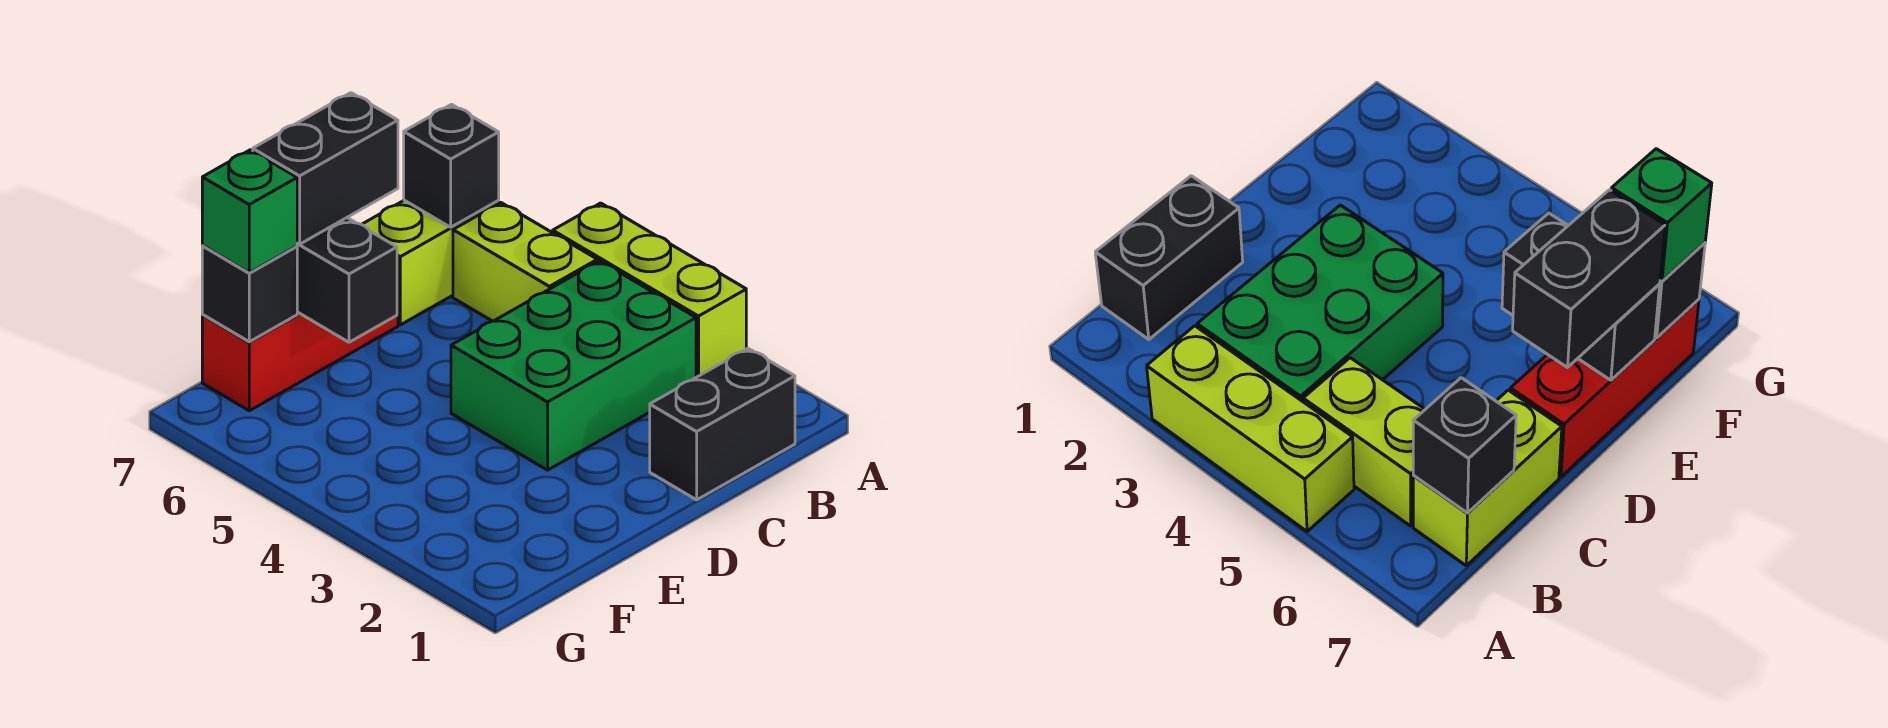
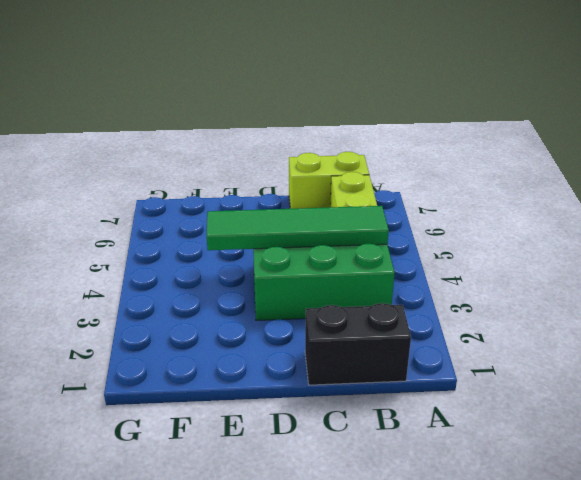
green tile B4:E4 level 2 -> none
none -> lime brick A3:A5 level 1
none -> red brick D7:F7 level 1

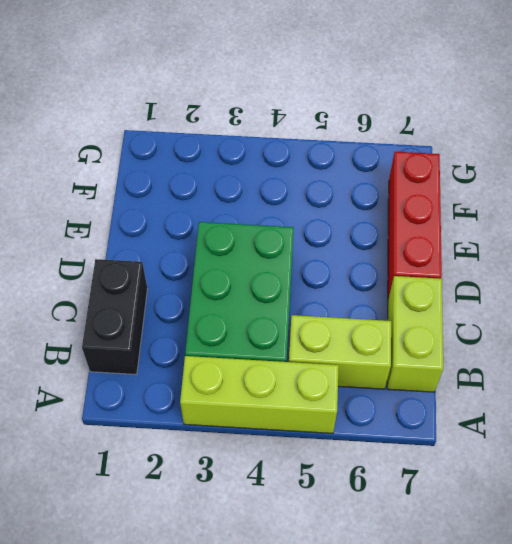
none -> black brick B7 level 2
none -> black brick E6:E7 level 2

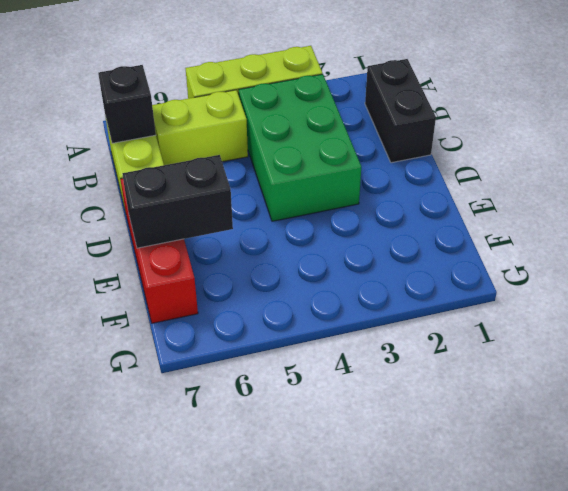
none -> black brick F7 level 2
none -> black brick D7:E7 level 3

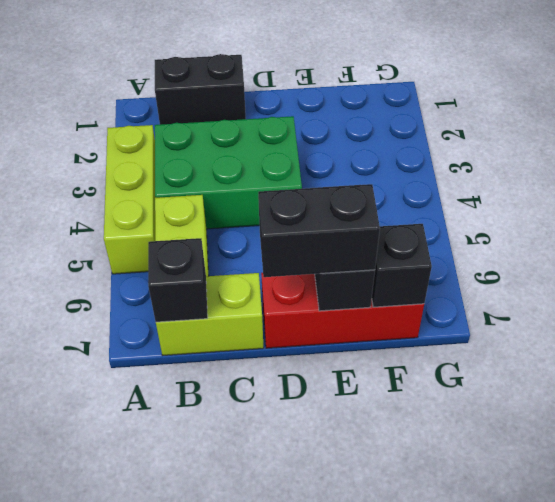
none -> green brick F7 level 3

